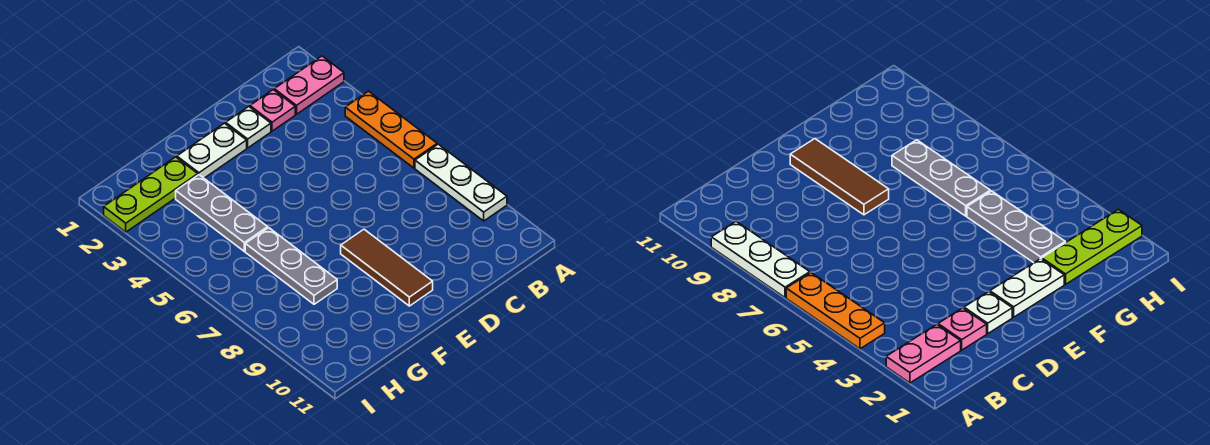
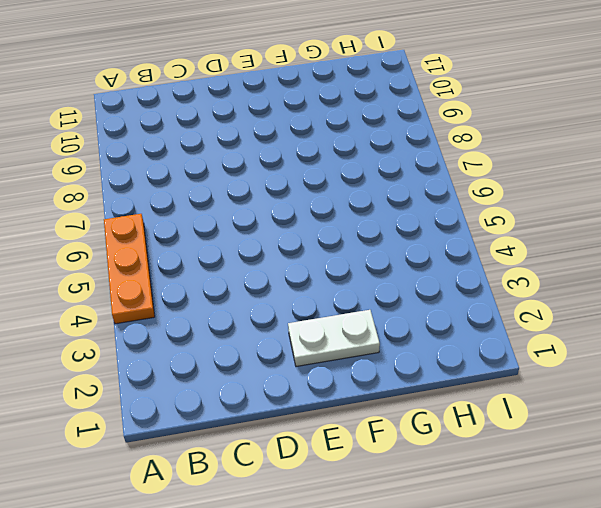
none -> pink plate A2:B2 level 1
none -> white plate A7:A9 level 1

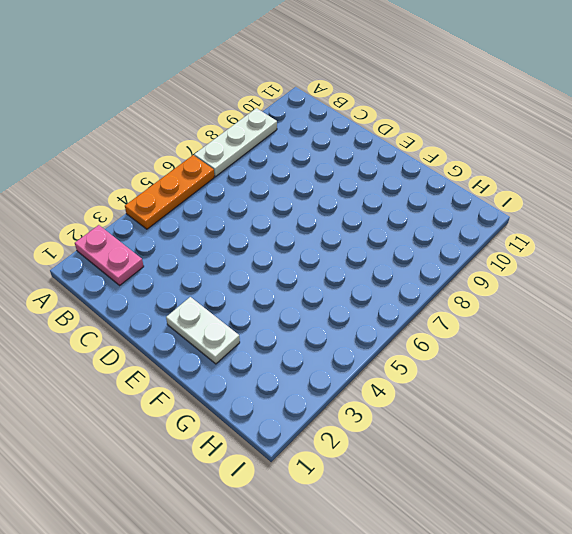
none -> pink plate C2 level 1
none -> white plate D2 level 1

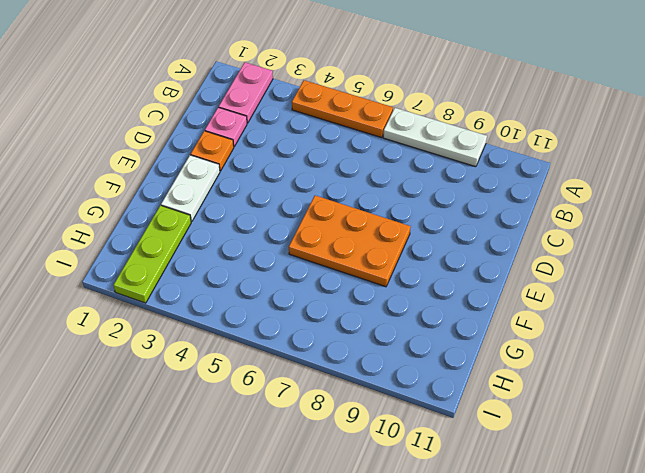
orange plate D2 level 1 -> white plate D2 level 1
orange plate E6:F8 level 1 -> brown tile E8:E10 level 1
none -> grey plate G3:G5 level 1
none -> grey plate G6:G8 level 1

